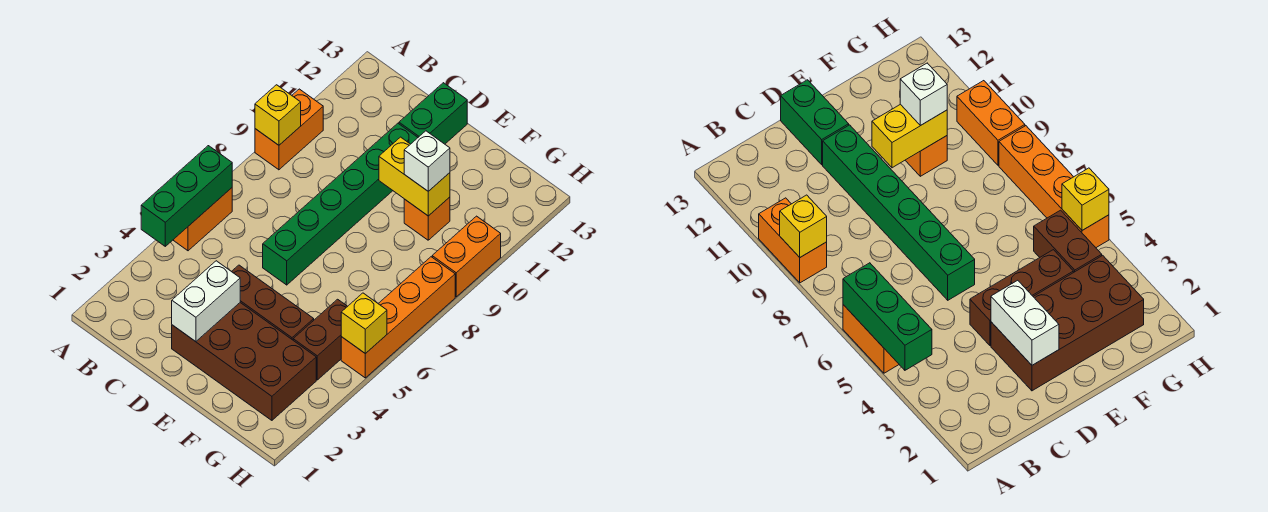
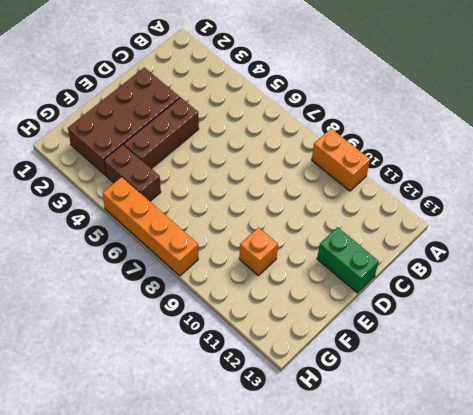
none -> orange brick A5:A6 level 1
none -> green brick D6:D11 level 1
none -> orange brick H9:H10 level 1

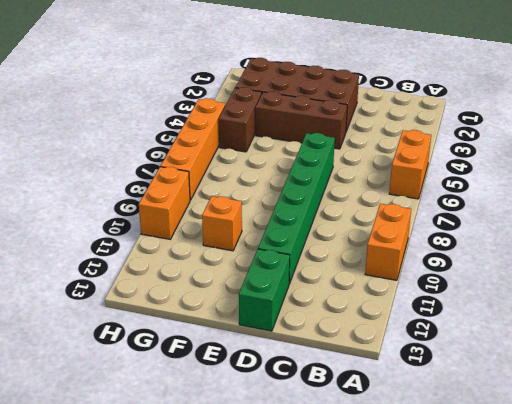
none -> green brick A4:A6 level 2
none -> yellow brick A9 level 2
none -> white brick D2:D3 level 2

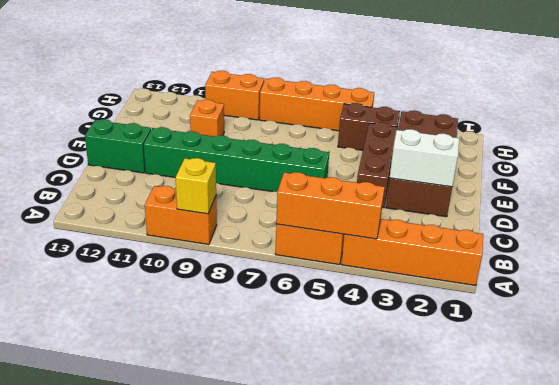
orange brick A1:A4 level 1 -> none
orange brick A4:A6 level 2 -> green brick A4:A6 level 2
none -> yellow brick E10:F10 level 2
none -> yellow brick H5 level 2
none -> white brick F10 level 3

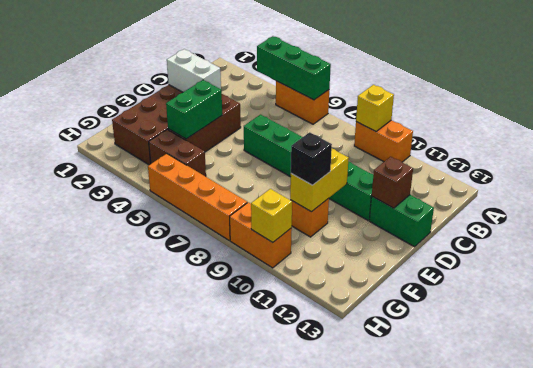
brown brick D12 level 2 -> none
green brick E4:F4 level 2 -> none
black brick F10 level 3 -> white brick F10 level 3
yellow brick H10 level 2 -> yellow brick H5 level 2

